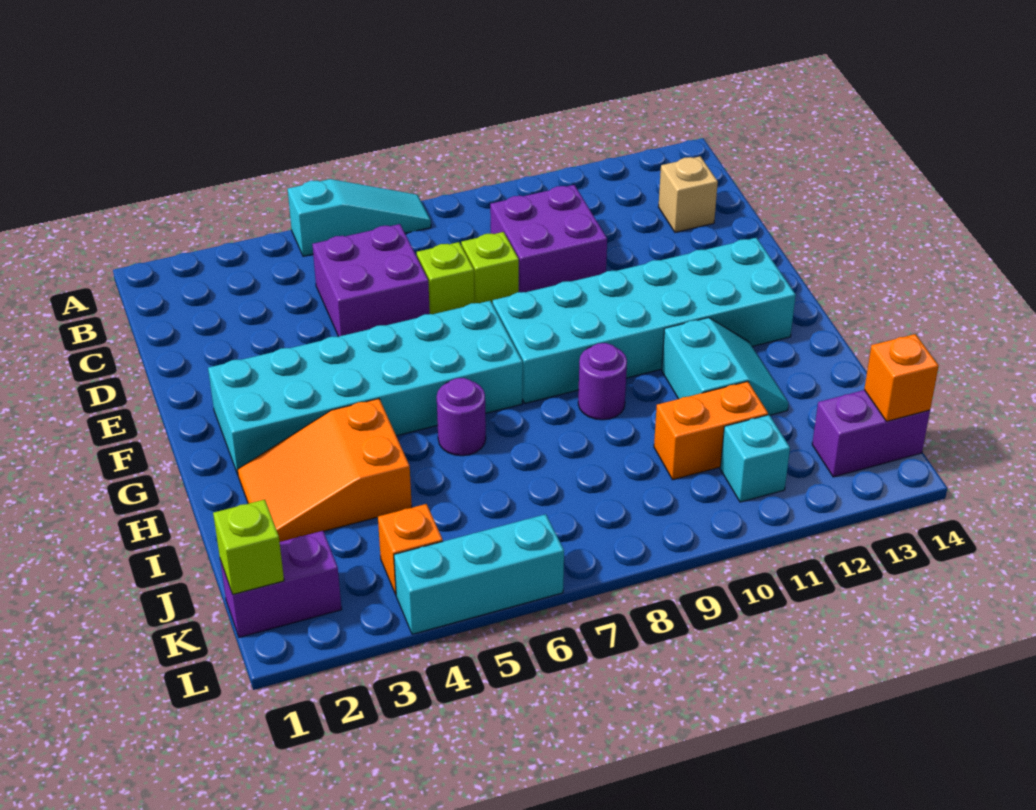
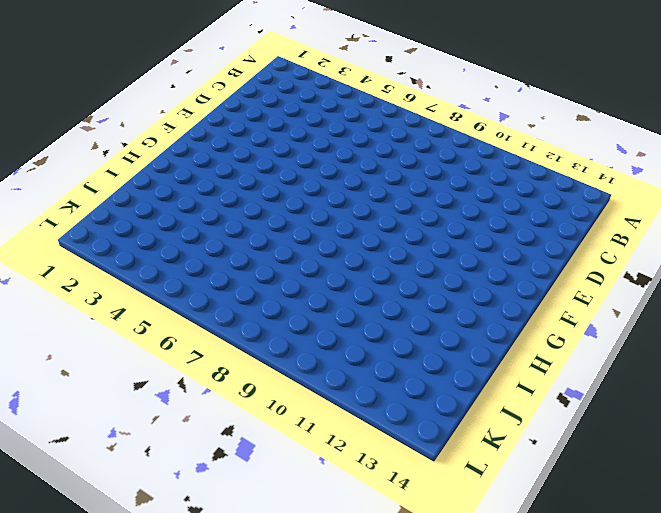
none -> cyan slope A5:A7 level 1 top 5
none -> purple brick C5:D6 level 1
none -> purple brick C9:D10 level 1

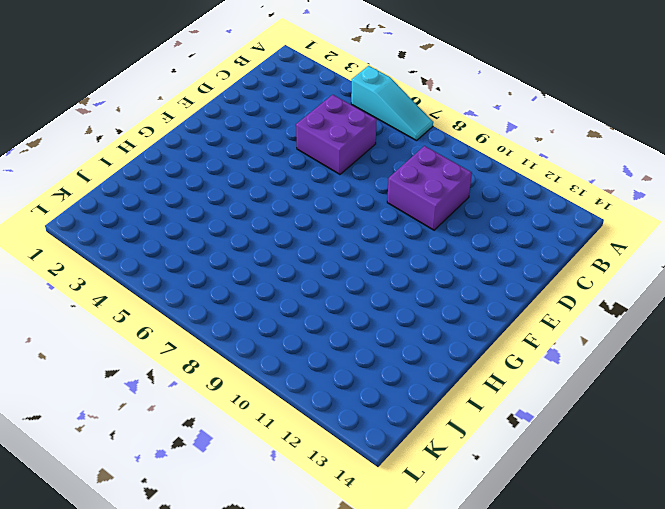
none -> tan brick C13 level 1
none -> lime brick D7 level 1
none -> lime brick D8 level 1

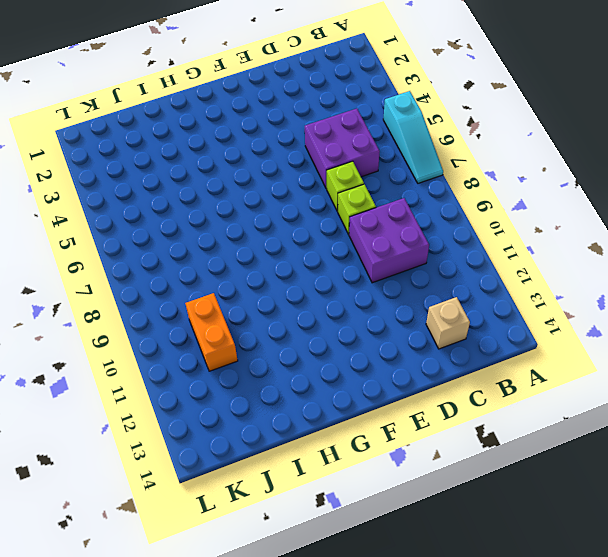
none -> cyan brick F2:G7 level 1
none -> cyan brick F8:G13 level 1
none -> orange slope H2:I4 level 1 top 4

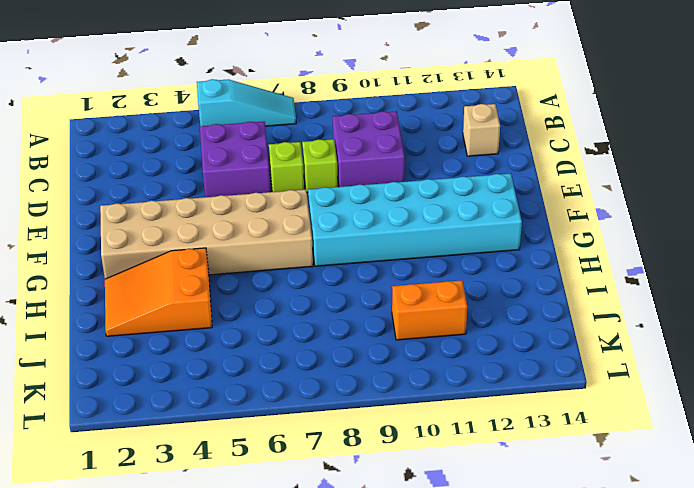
tan brick F2:G7 level 1 -> cyan brick F2:G7 level 1
none -> purple round brick H6 level 1
none -> purple round brick H9 level 1
none -> cyan slope H11:I12 level 1 top 11

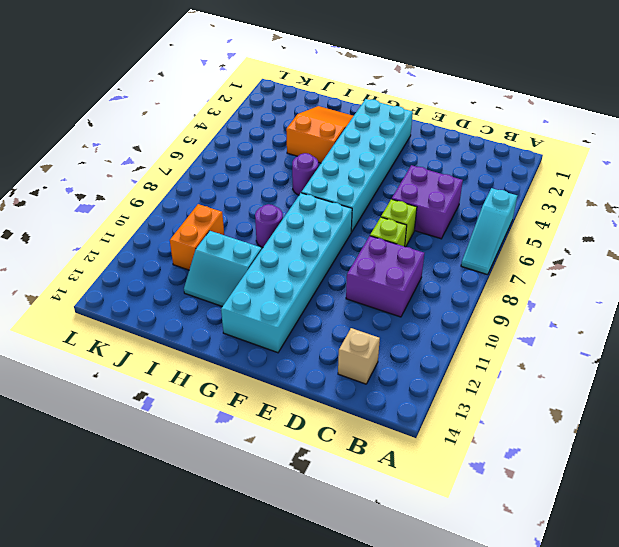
none -> purple brick K1:K2 level 1
none -> orange brick K4 level 1
none -> cyan brick K11 level 1

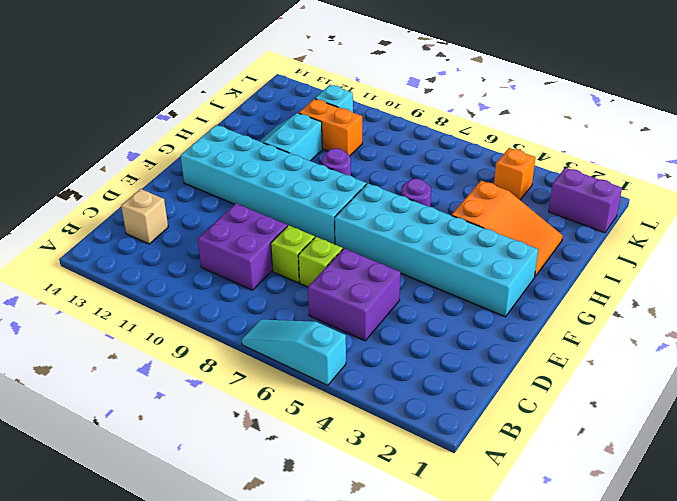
none -> purple brick K13:K14 level 1
none -> cyan brick L4:L6 level 1
none -> lime brick K1 level 2

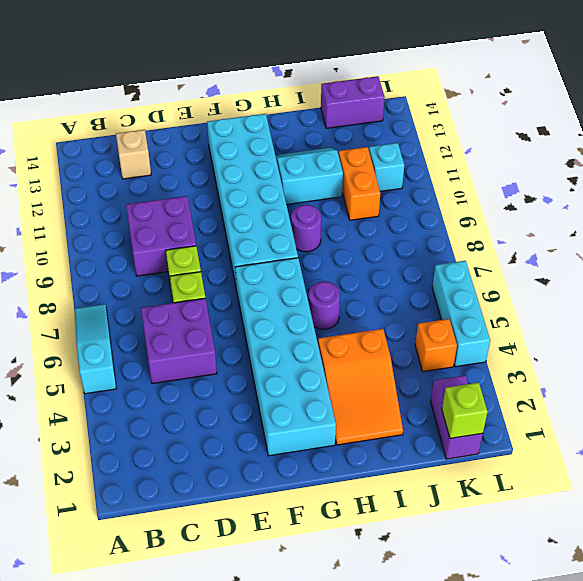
purple brick J14:K14 level 1 -> purple brick K13:K14 level 1
none -> orange brick K14 level 2

